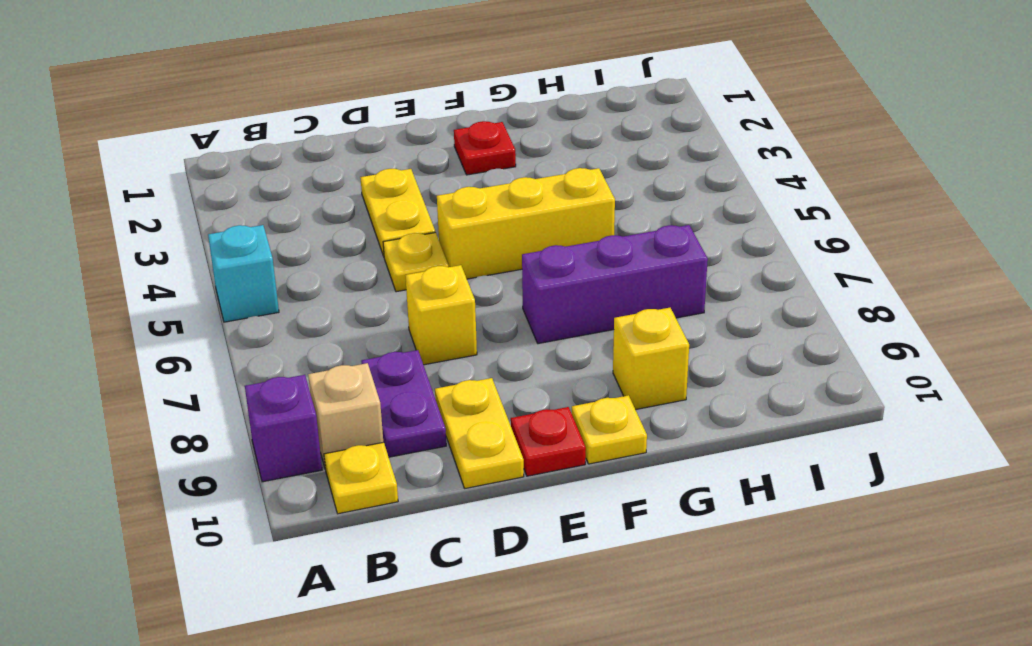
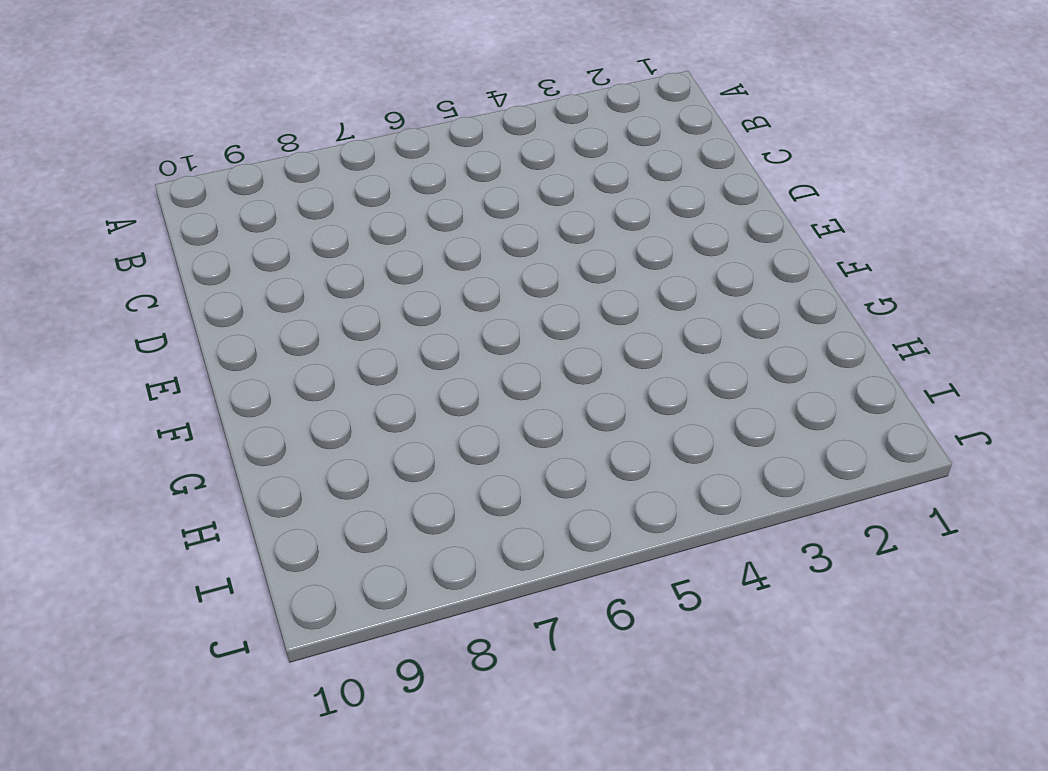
none -> cyan brick A5 level 1
none -> purple brick A9 level 1
none -> tan brick B9 level 1

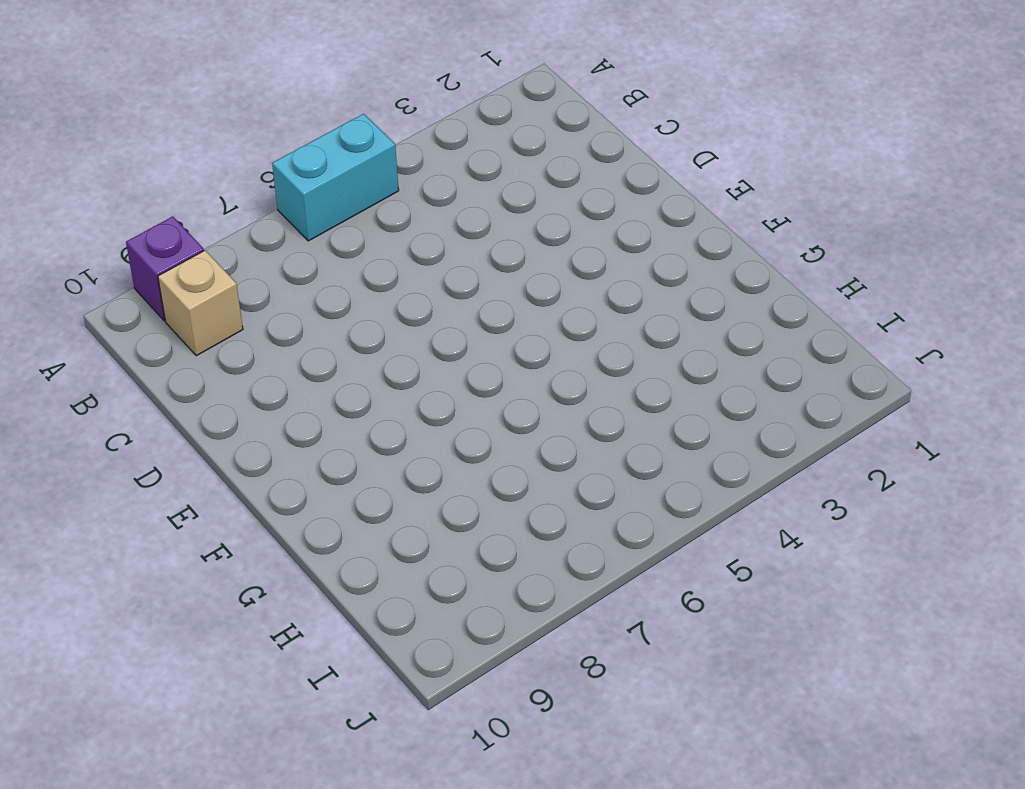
cyan brick A5:A6 level 1 -> cyan brick A5 level 1
none -> yellow plate B10 level 1
none -> purple plate C8:C9 level 1
none -> yellow plate D3:D4 level 1

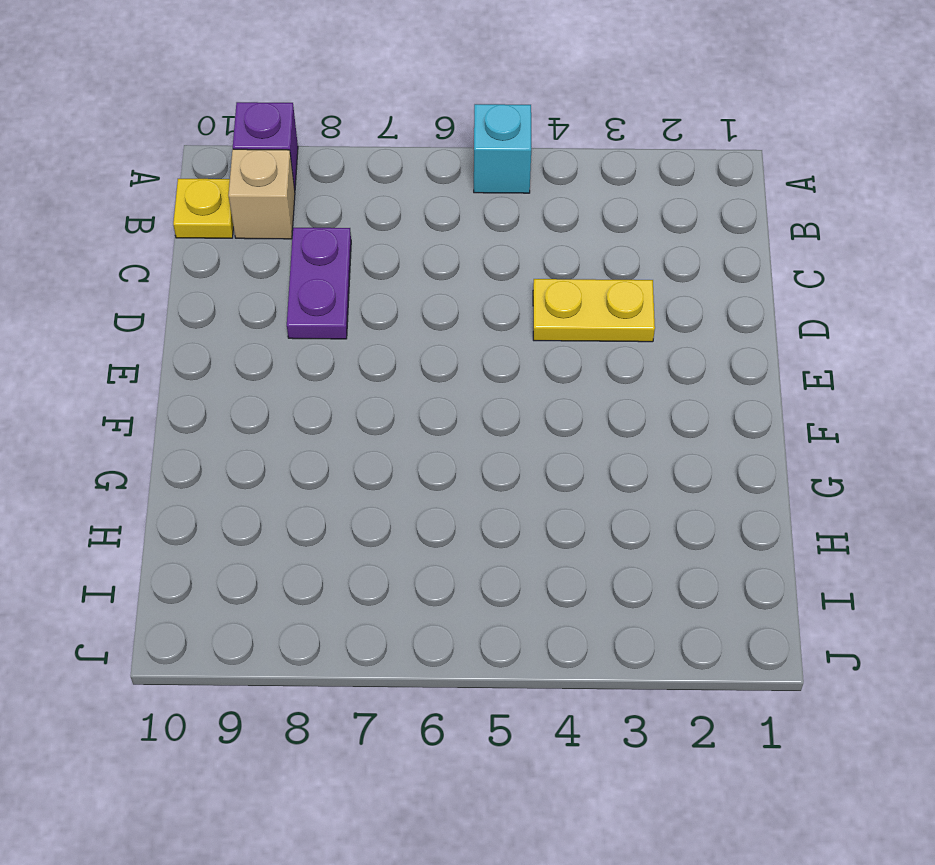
purple plate C8:D8 level 1 -> purple plate C8:C9 level 1
none -> yellow plate D5 level 1
none -> yellow brick D7 level 1
none -> yellow plate D9:D10 level 1

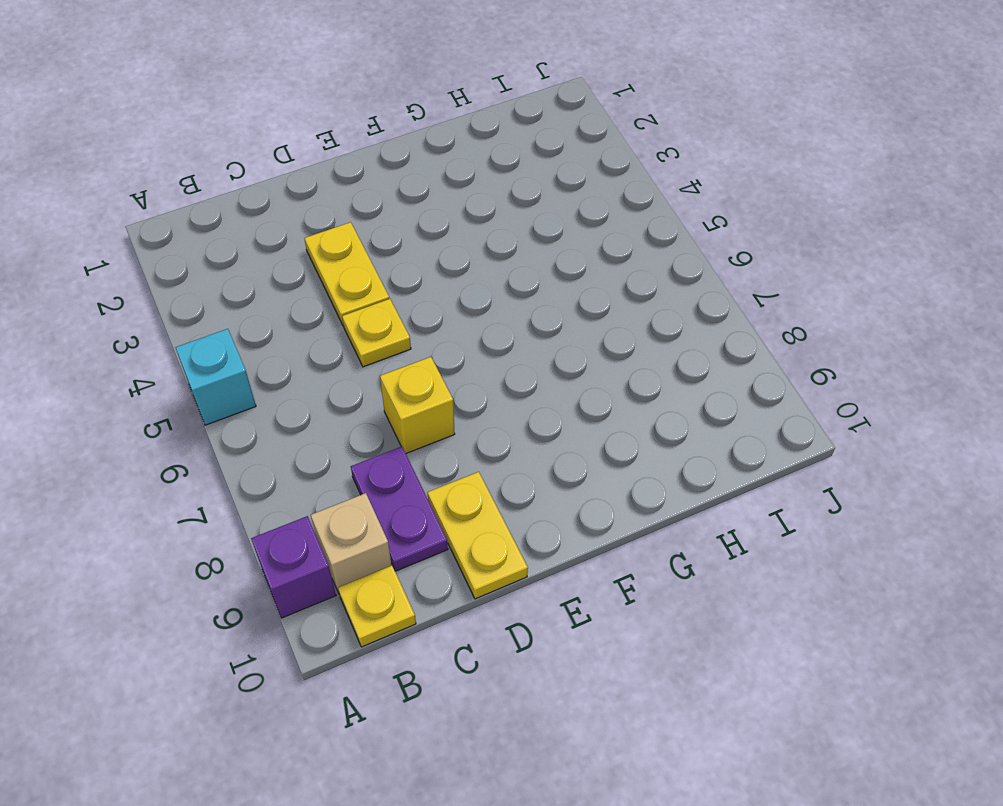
none -> yellow brick E5:G5 level 1
none -> red plate E10 level 1
none -> red plate F2 level 1

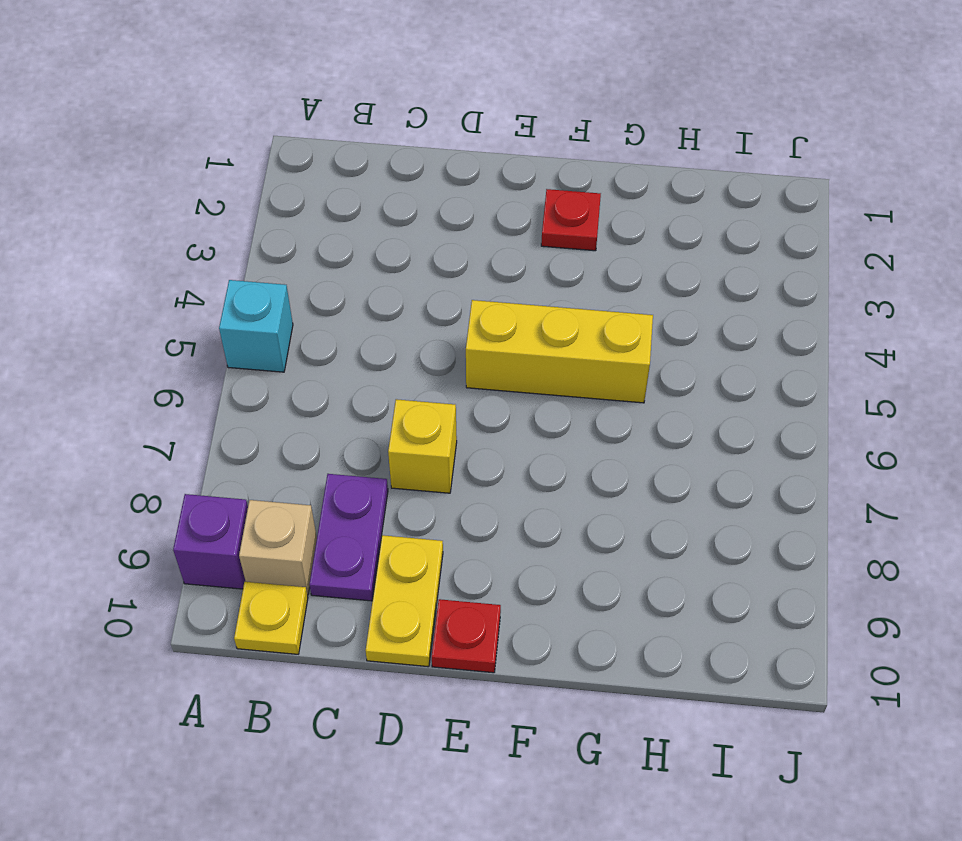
none -> yellow plate D3:D4 level 1
none -> yellow plate D5 level 1
none -> purple brick F7:H7 level 1

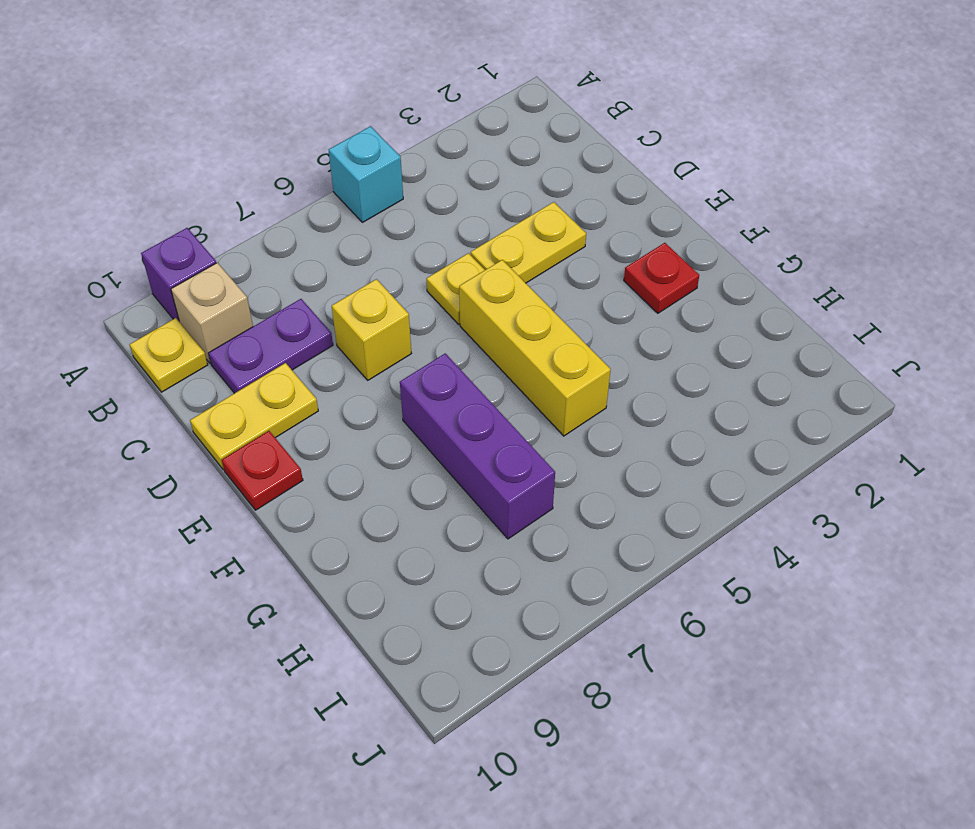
none -> yellow plate F10 level 1
none -> yellow brick G9 level 1

